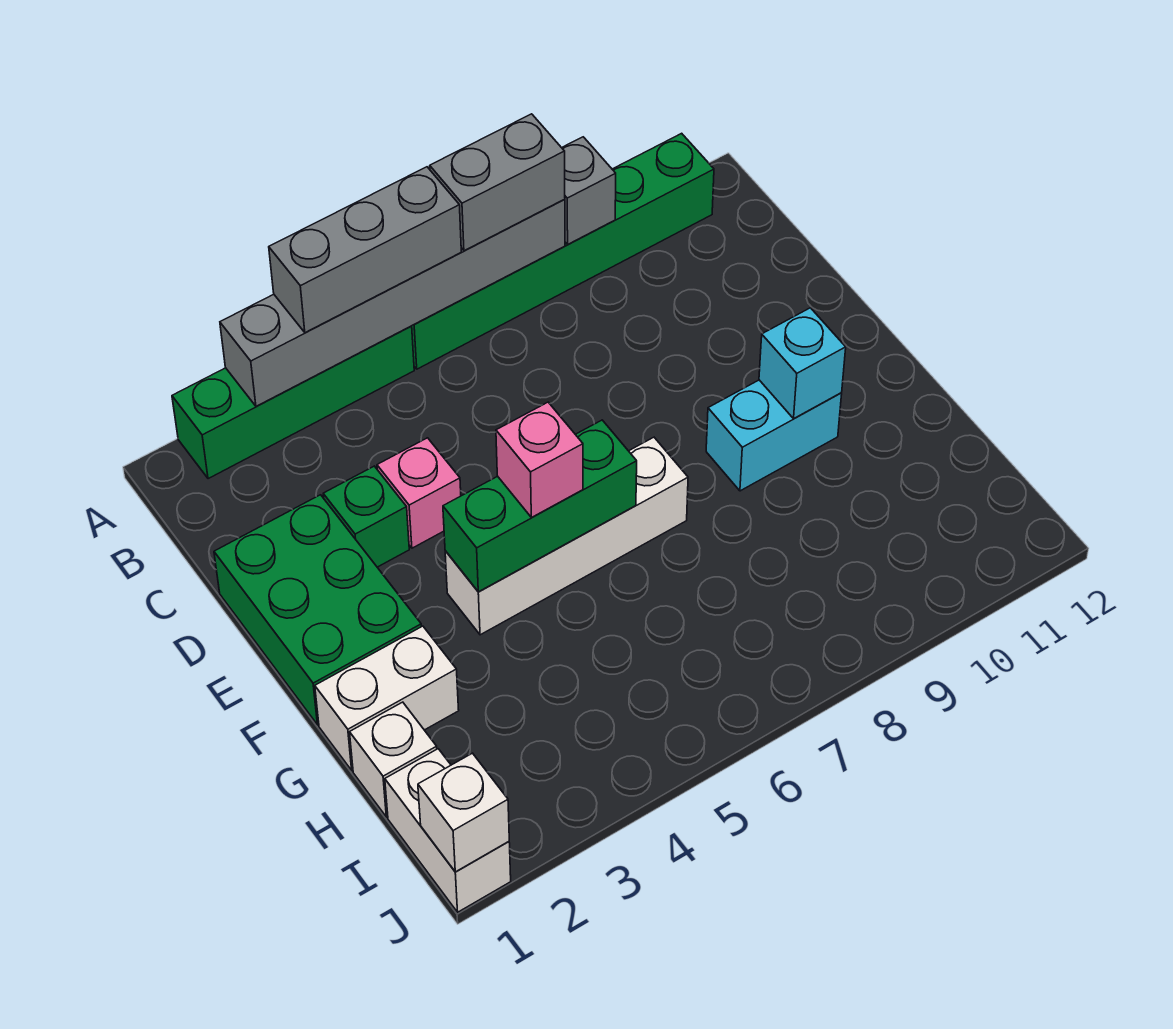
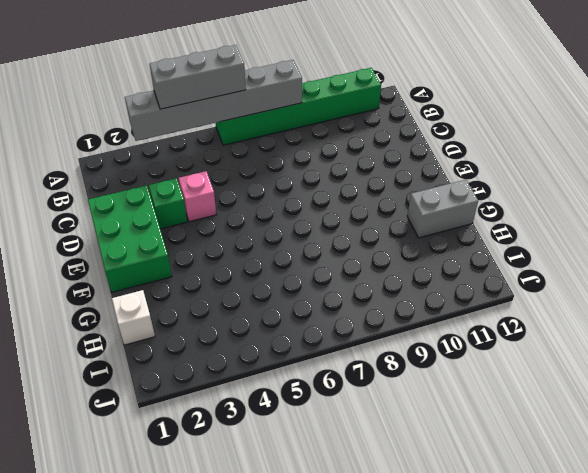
grey brick G11:G12 level 1 -> grey brick A7:A8 level 3
none -> green brick A2:A5 level 1
none -> white brick F4:F7 level 1
none -> cyan brick F9:F10 level 1

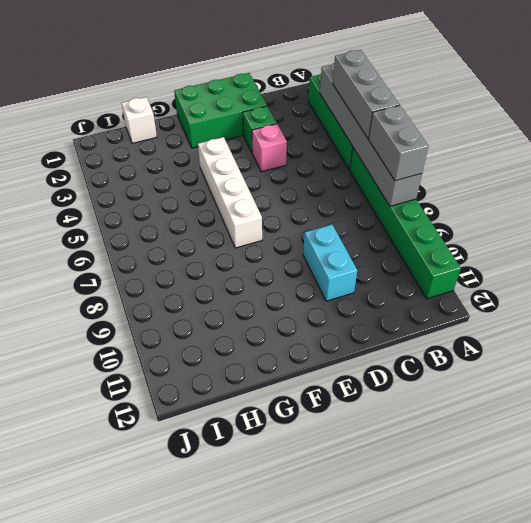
cyan brick D9:D10 level 1 -> cyan brick F9:F10 level 1
none -> white brick G1:G2 level 1
none -> white brick I1:J1 level 1
none -> grey brick A9 level 2

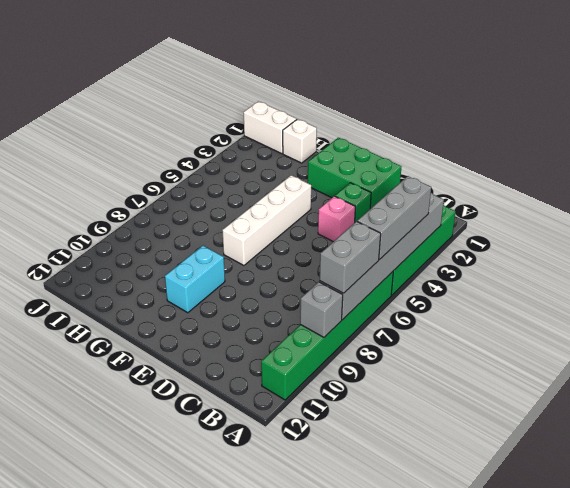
none -> white brick G1:G2 level 1
none -> green brick F4:F6 level 2
none -> cyan brick F10 level 2

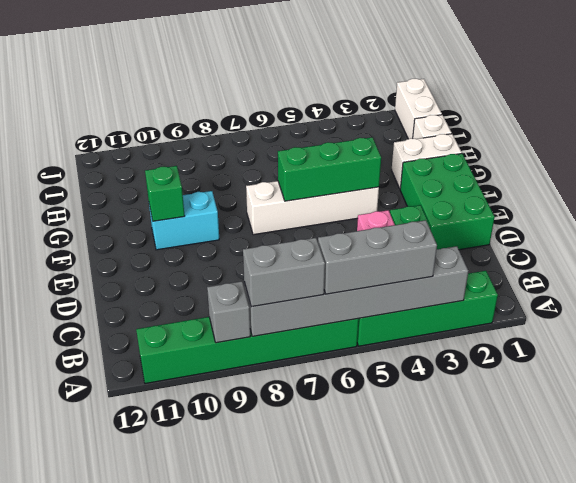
green brick F10 level 2 -> cyan brick F10 level 2
none -> white brick J1 level 2
none -> pink brick F5 level 3

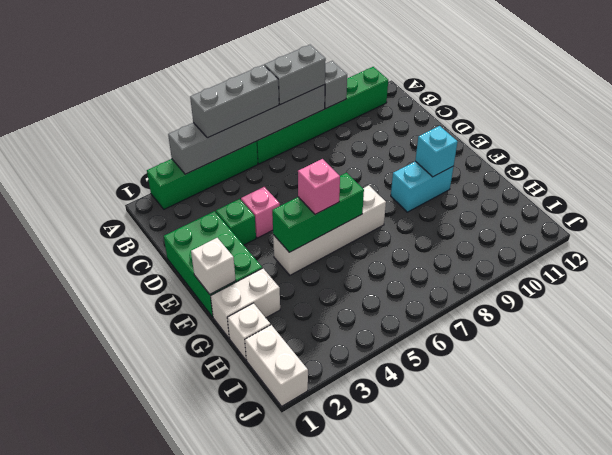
white brick F1 level 2 -> white brick J1 level 2

